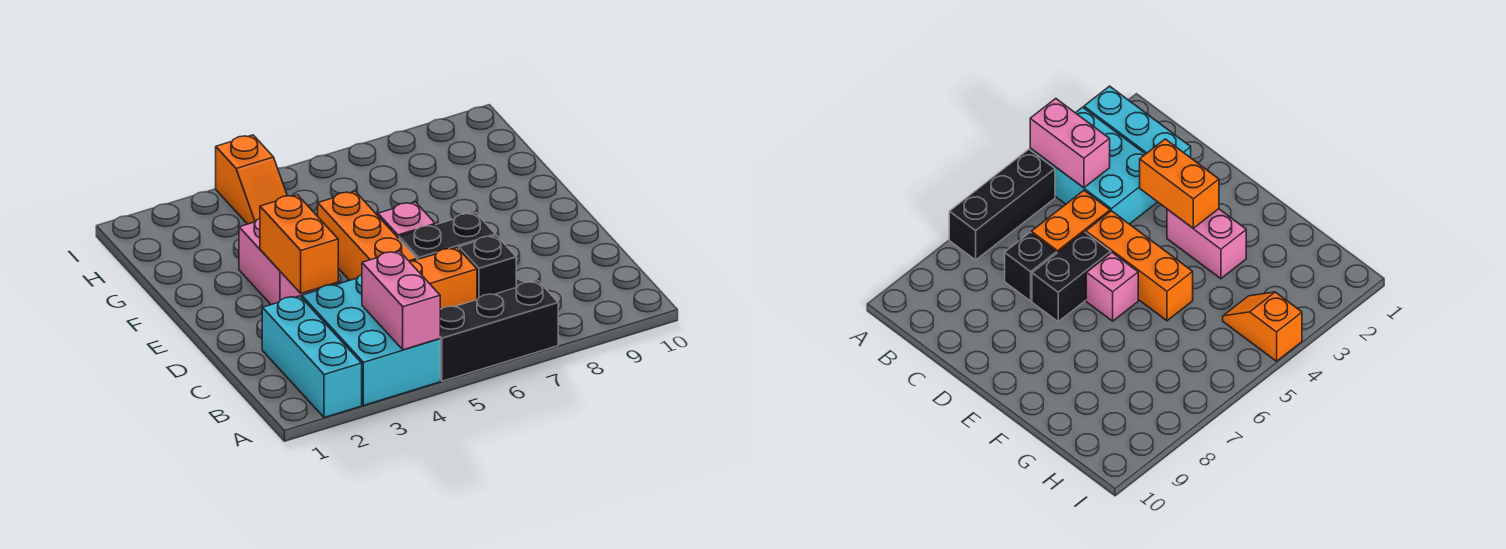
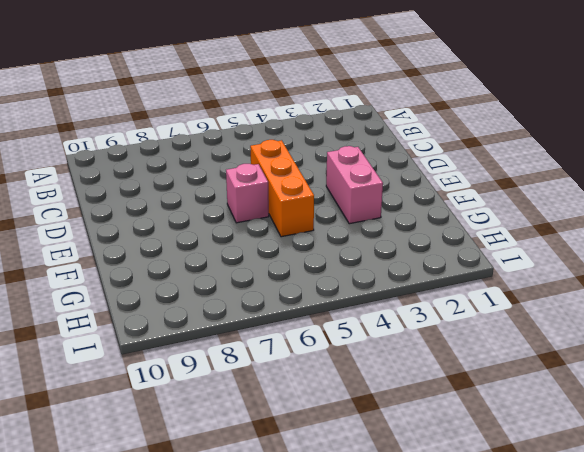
none -> cyan brick A2:C2 level 1
none -> cyan brick A3:C4 level 1
none -> black brick A5:A7 level 1

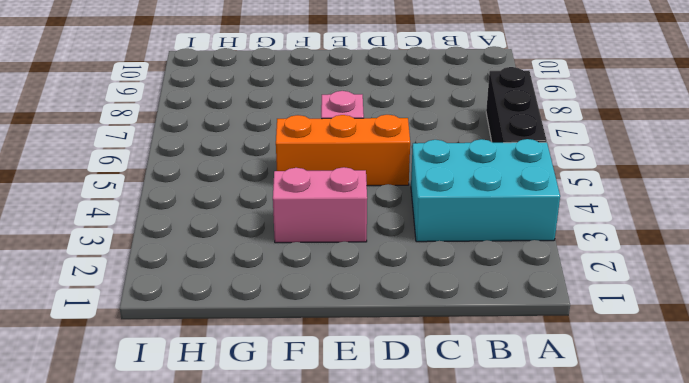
none -> cyan brick A2:C2 level 1
none -> orange brick C5:C6 level 1
none -> black brick C7 level 1

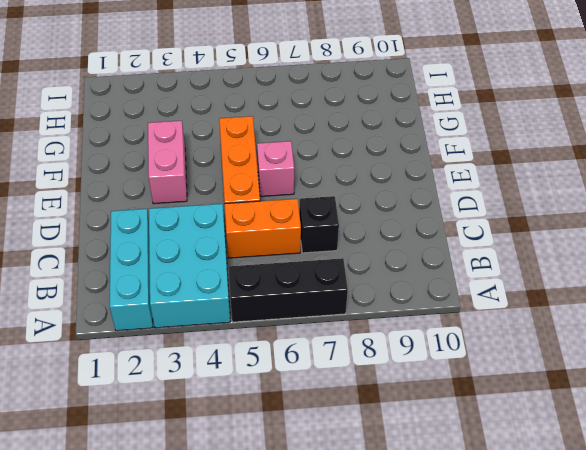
none -> black brick D6:D7 level 1
none -> orange slope H4:I4 level 1 top I
none -> pink brick A4:B4 level 2

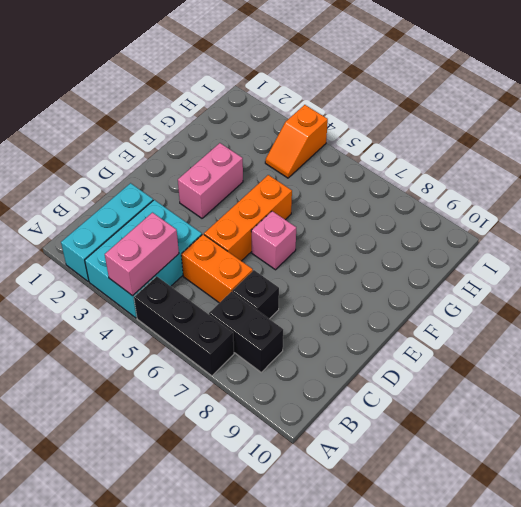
black brick B7:B8 level 1 -> black brick D6:D7 level 1
none -> orange brick D3:E3 level 2

